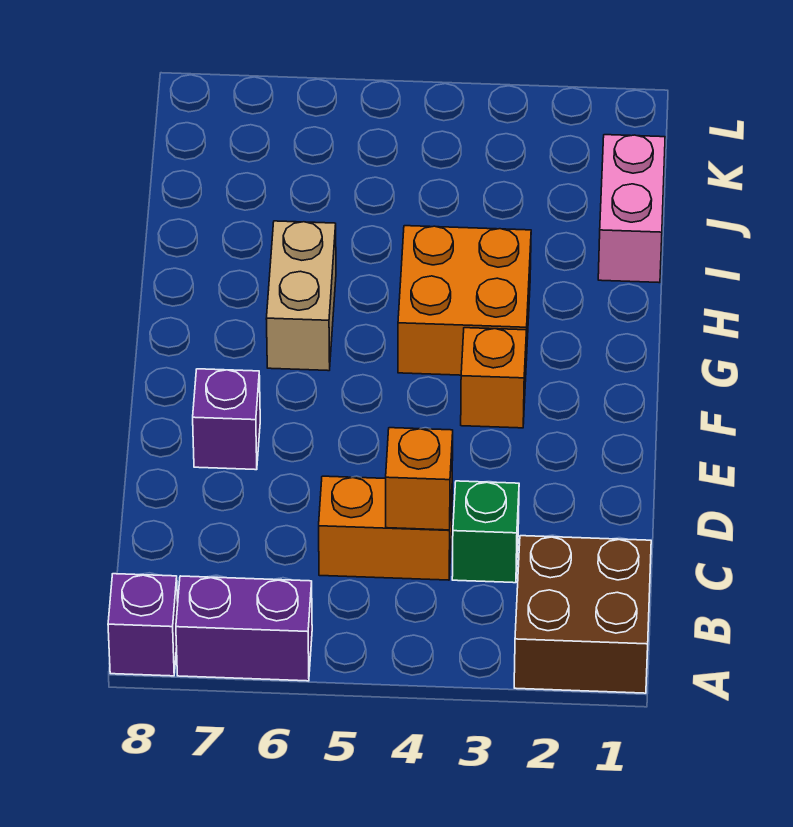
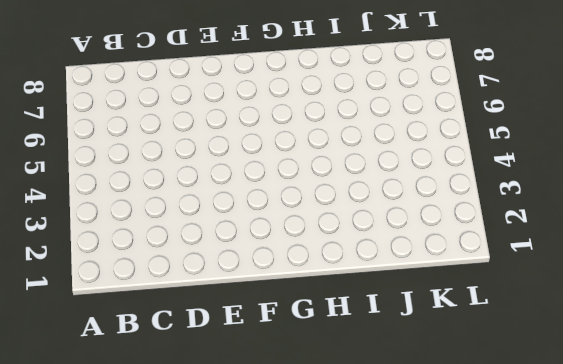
none -> brown brick A1:B2 level 1
none -> purple brick A6:A7 level 1

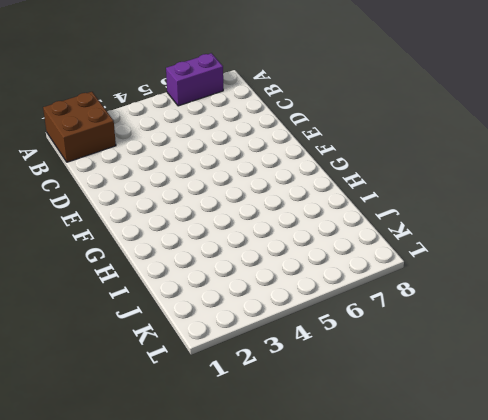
none -> purple brick A8 level 1
none -> green brick C3 level 1

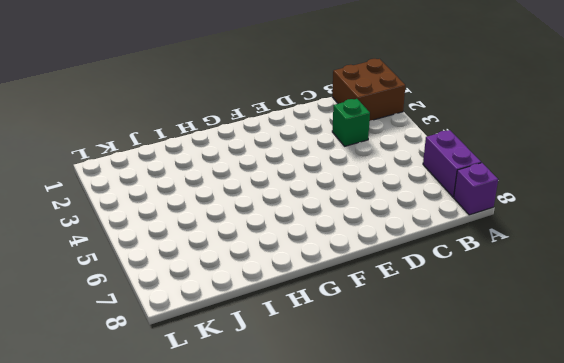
none -> orange brick C4:C5 level 1
none -> purple brick E7 level 1

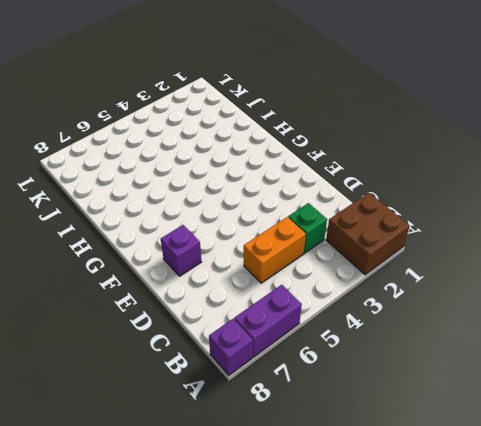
none -> orange brick F3 level 1
none -> orange brick G3:H4 level 1

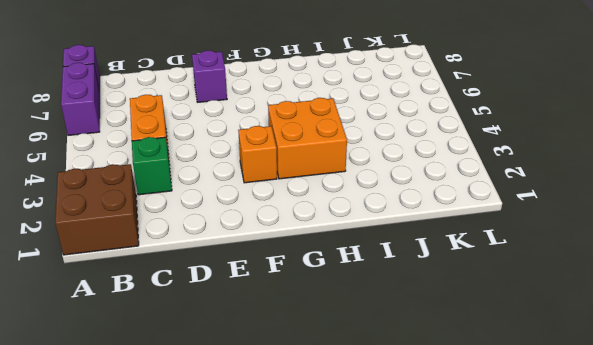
none -> tan brick G6:H6 level 1
none -> pink brick I1:J1 level 1

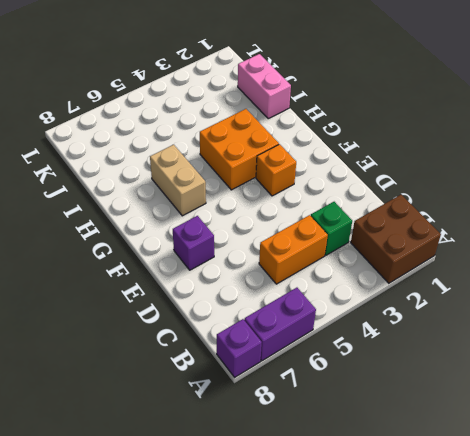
none -> orange brick C4 level 2

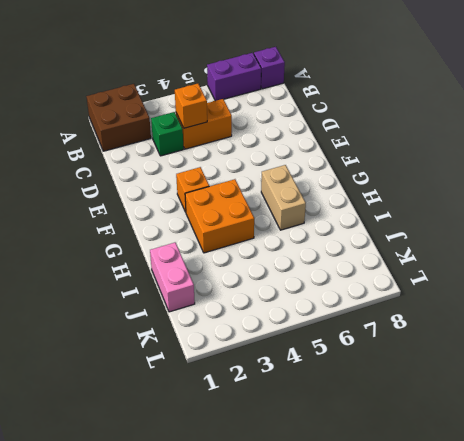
none -> purple brick E7 level 1

